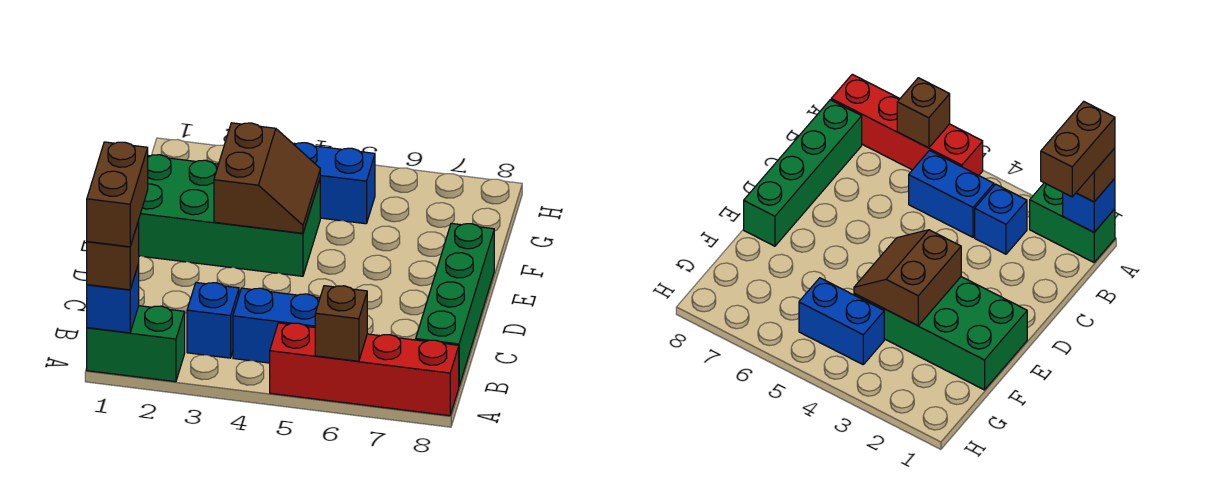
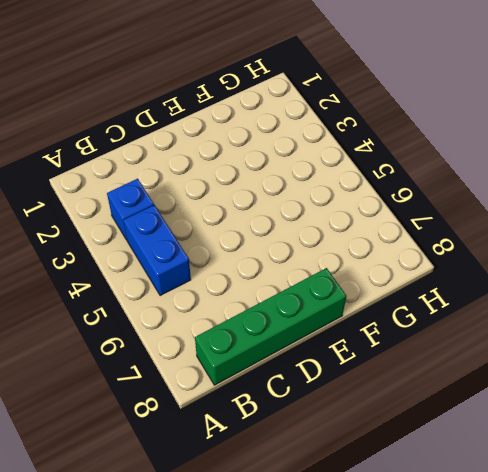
none -> green brick A1:A2 level 1
none -> red brick A5:A8 level 1
none -> green brick E1:F4 level 1

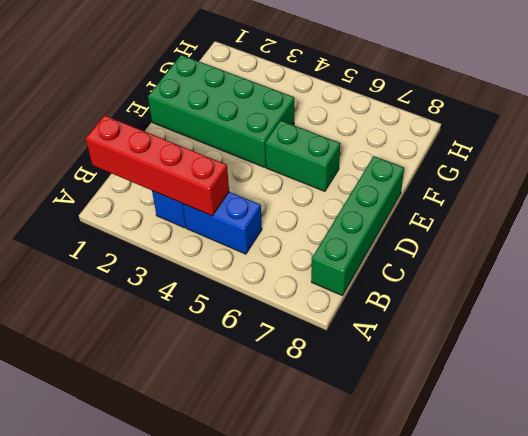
red brick B1:B4 level 2 -> red brick A5:A8 level 1
green brick E5:E6 level 1 -> green brick A1:A2 level 1
none -> blue brick G4:G5 level 1
none -> blue brick A1 level 2
none -> brown brick A6 level 2

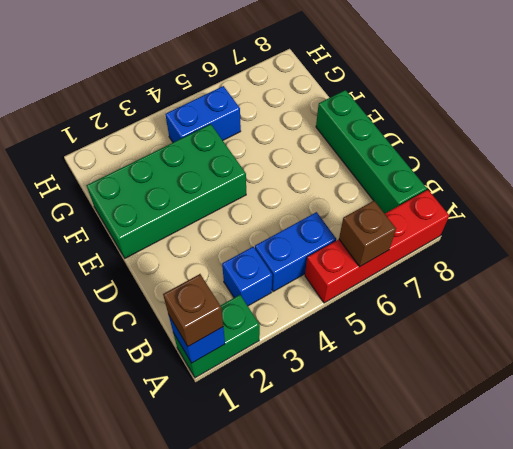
none -> brown slope E3:F4 level 2 top 3
none -> brown brick A1:B1 level 4

